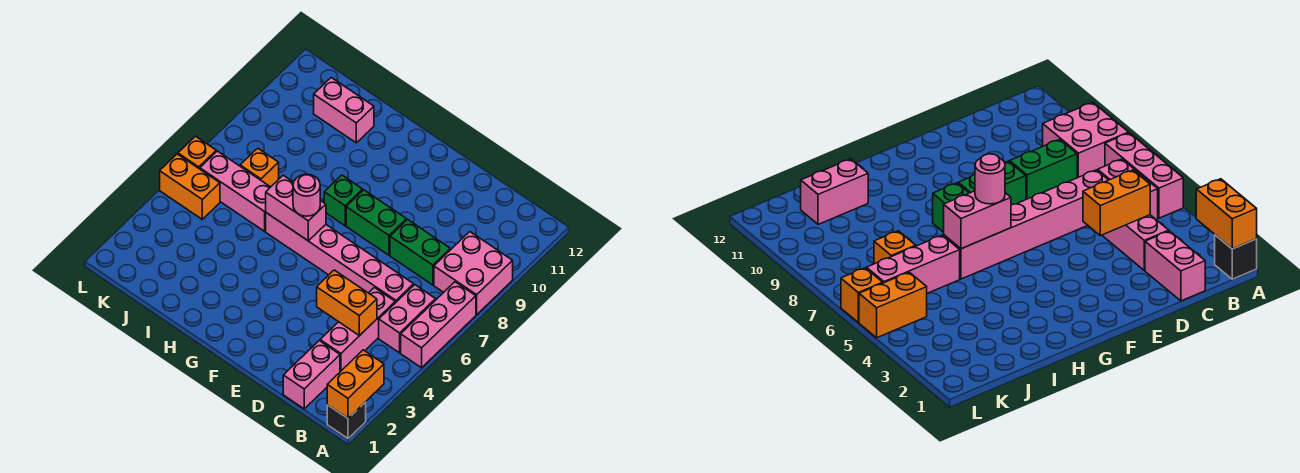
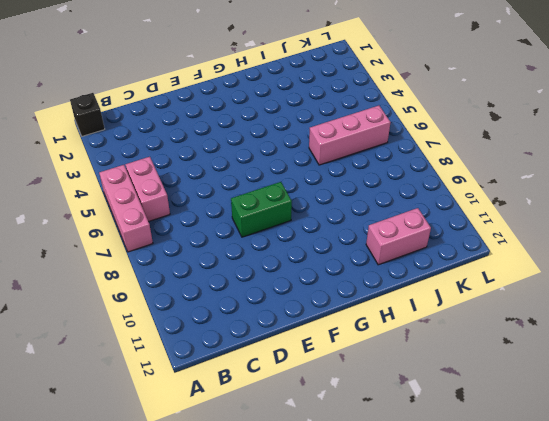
none -> pink brick A8:B9 level 1
none -> pink brick C1:C2 level 1
none -> pink brick C3:C5 level 1

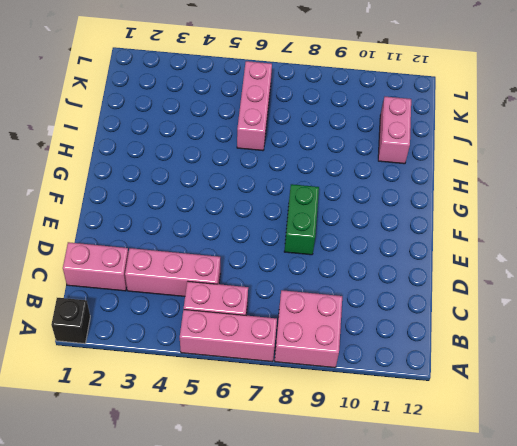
none -> pink brick C6:H6 level 1
none -> green brick C8:D8 level 1
none -> green brick G8 level 1

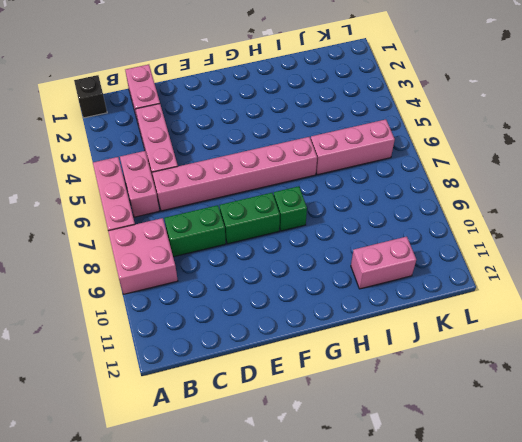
none -> orange brick J7 level 1
none -> orange brick K5:L5 level 1
none -> orange brick L6 level 1

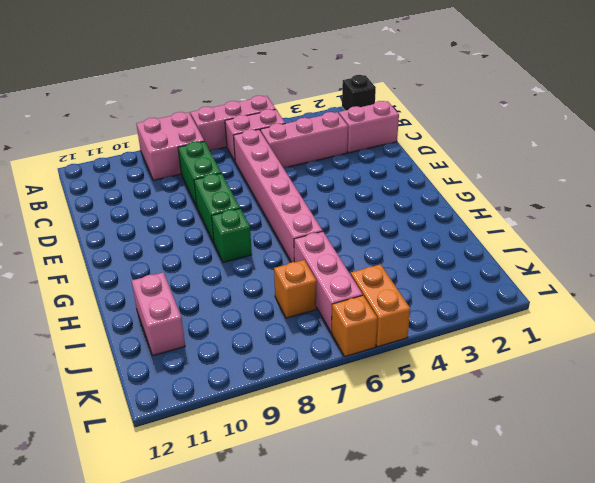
none -> orange brick A1:A2 level 2
none -> orange brick C4:D4 level 2
none -> pink brick G6:H6 level 2

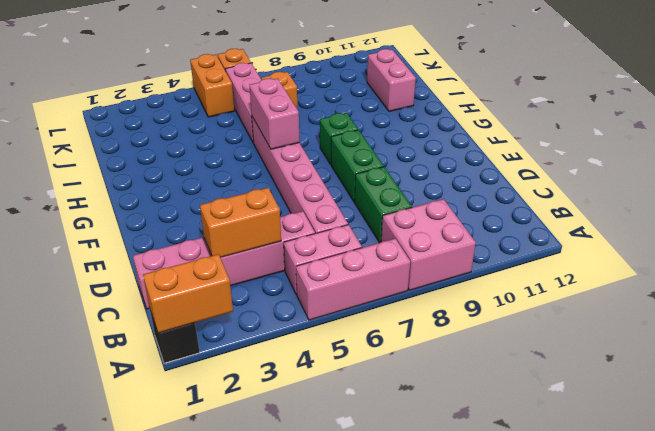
orange brick C3:C4 level 2 -> orange brick C4:D4 level 2
none -> pink round brick G6 level 3

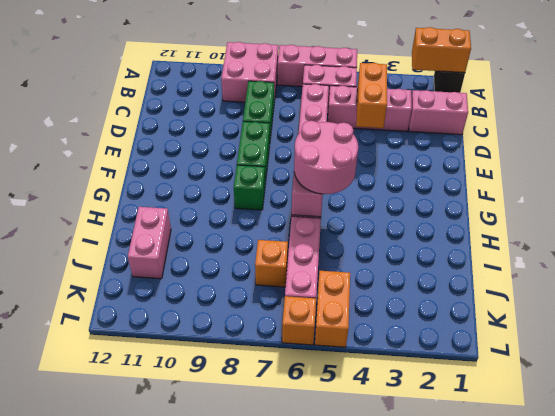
pink round brick G5:H6 level 3 -> pink round brick G6 level 3

